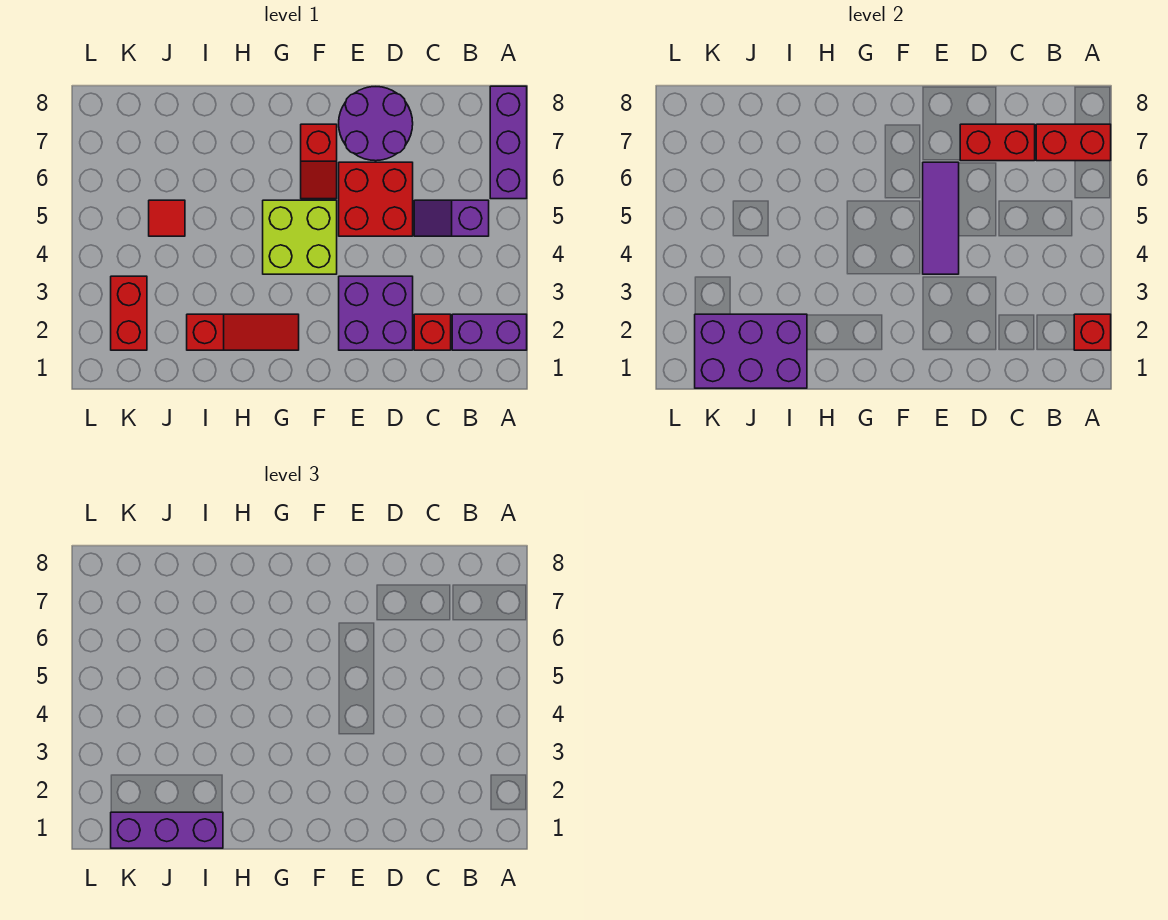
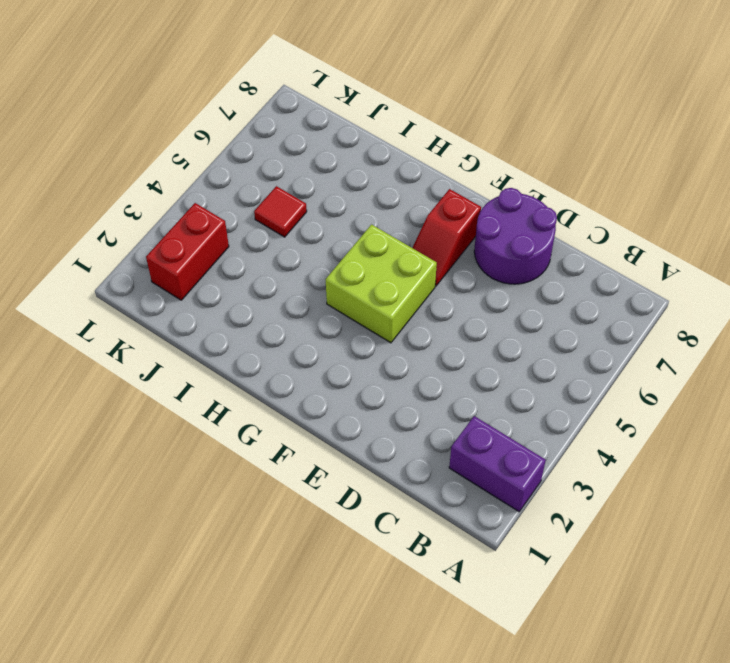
none -> purple brick A6:A8 level 1
none -> purple slope B5:C5 level 1 top B
none -> red brick C2 level 1

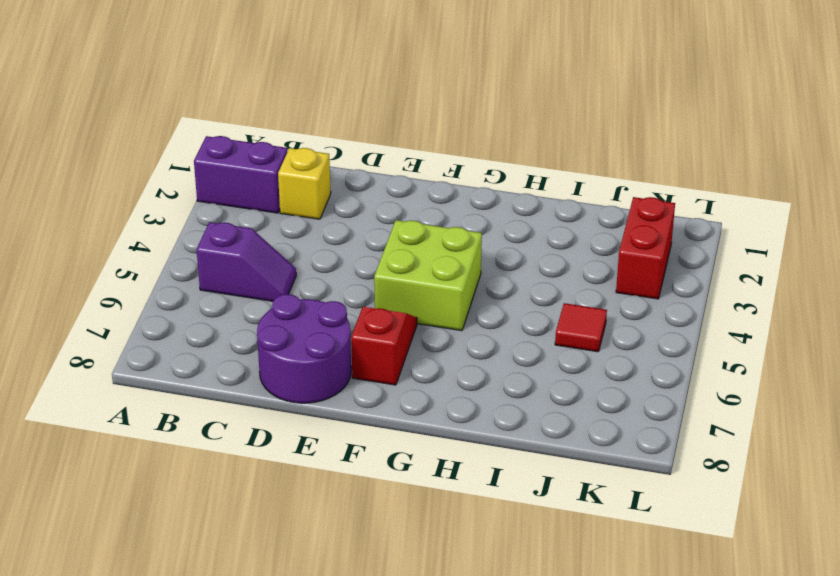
yellow brick C2 level 1 -> red brick C2 level 1
none -> purple brick A6:A8 level 1
none -> purple brick D2:E3 level 1
none -> red brick D5:E6 level 1

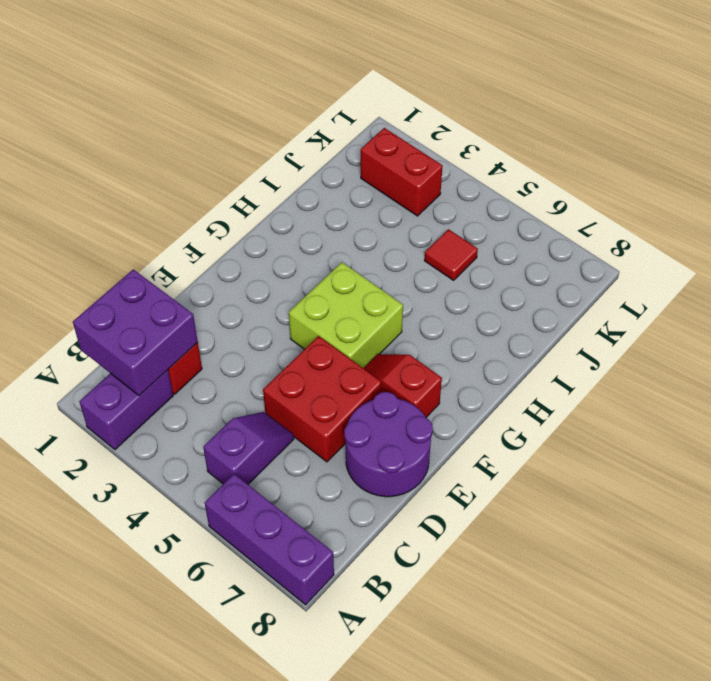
purple brick B1:C2 level 2 -> purple brick D2:E3 level 1
none -> red slope G2:I2 level 1 top I
none -> red brick A2 level 2
none -> red brick A7:B7 level 2

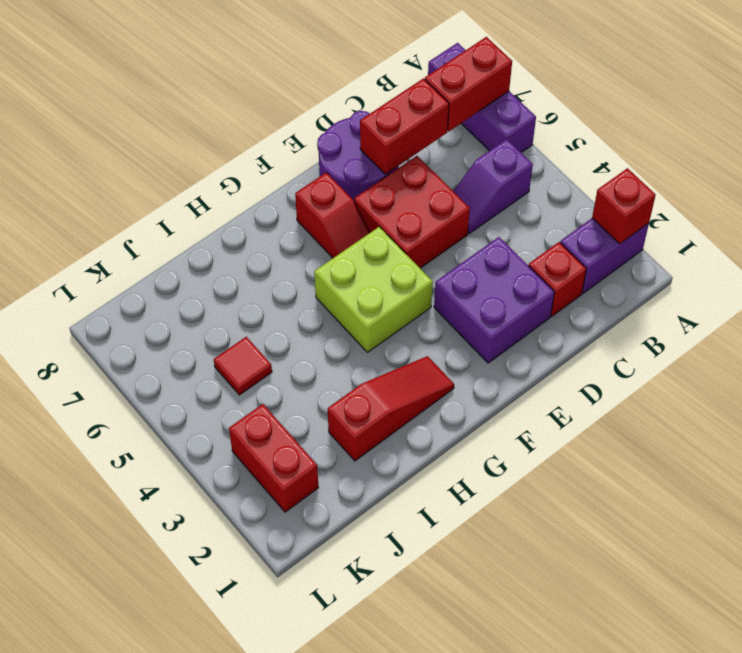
none -> purple tile E4:E6 level 2
none -> purple brick I1:K2 level 2
none -> purple brick I1:K1 level 3

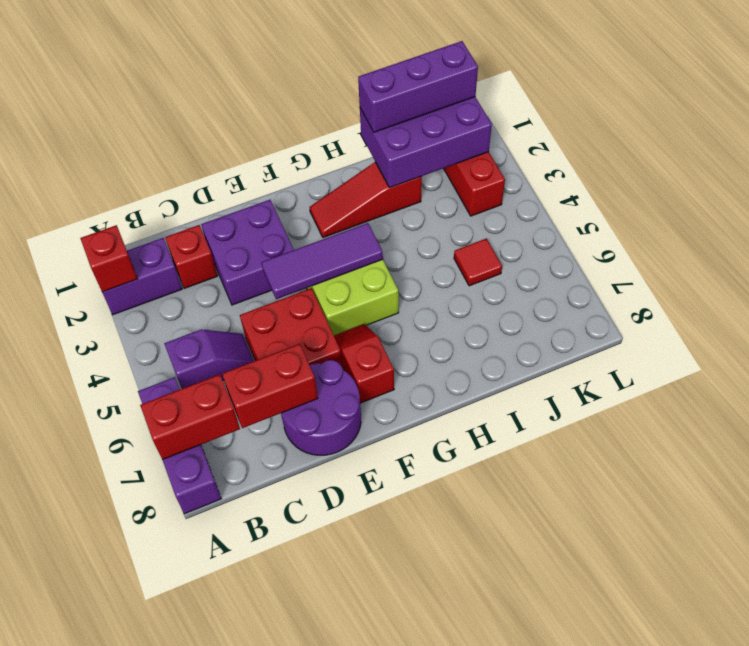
purple tile E4:G4 level 2 -> purple tile E4:E6 level 2

